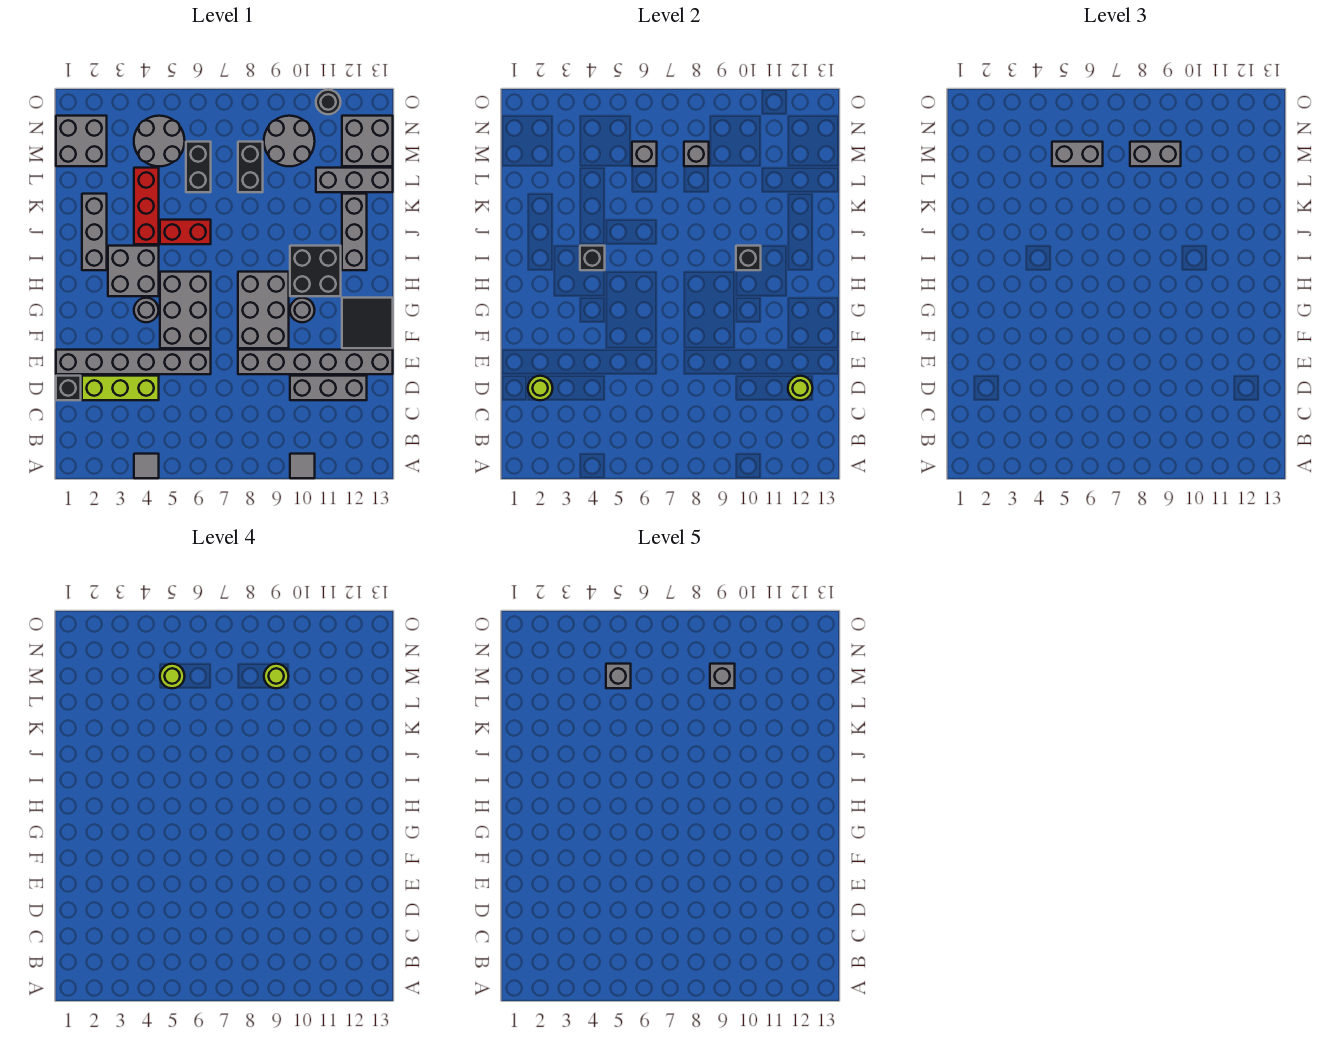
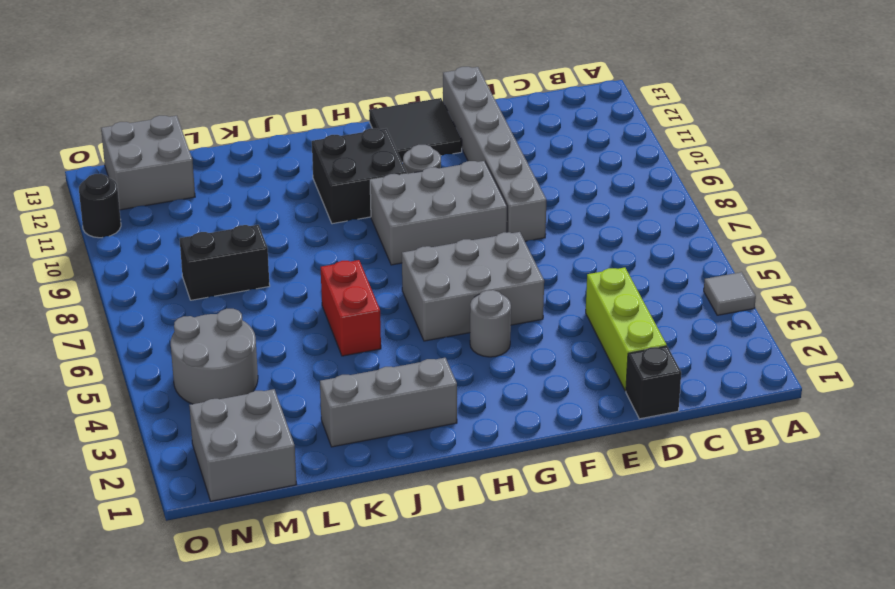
none -> grey tile A10 level 1
none -> grey brick D10:D12 level 1
none -> grey brick E1:E6 level 1
none -> grey brick H3:I4 level 1

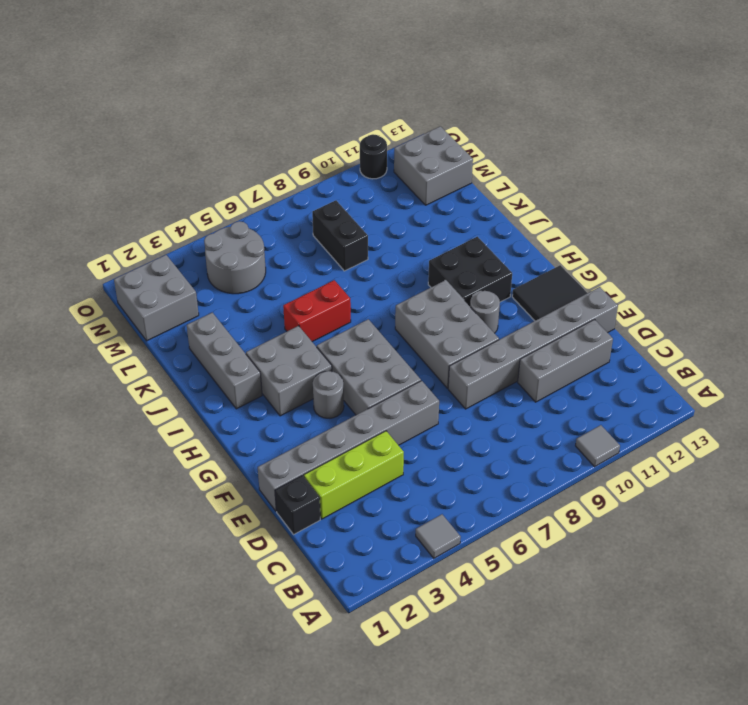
none -> grey brick I12:K12 level 1
none -> red brick J4:L4 level 1
none -> black brick L6:M6 level 1
none -> grey brick L11:L13 level 1

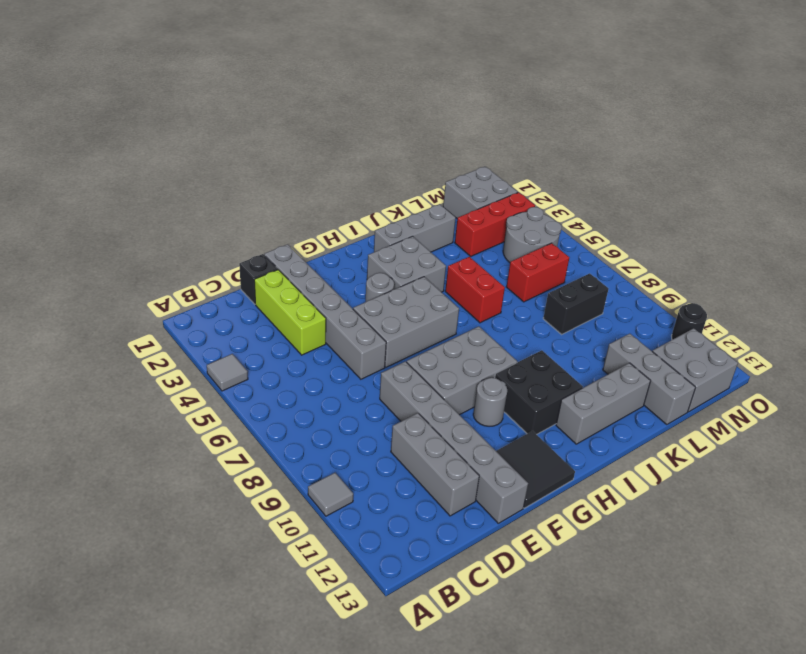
red brick L3:N3 level 1 -> red brick J4:L4 level 1
red brick L6:M6 level 1 -> black brick L6:M6 level 1
none -> grey round brick M9:N10 level 1
none -> lime round brick D2 level 2
none -> lime round brick D12 level 2
none -> black brick I4 level 2

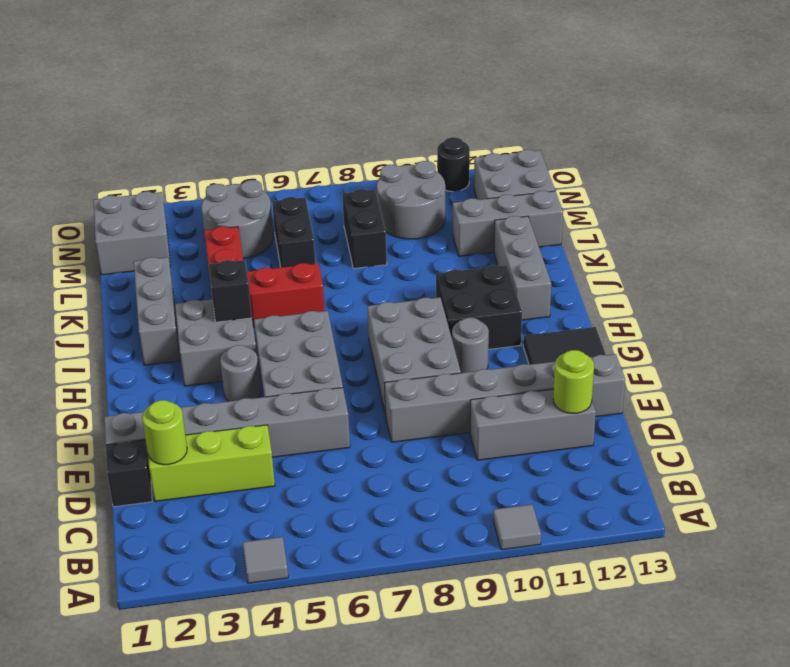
none -> black brick I10 level 2
none -> grey brick M6 level 2
none -> grey brick M8 level 2
none -> grey brick M5:M6 level 3

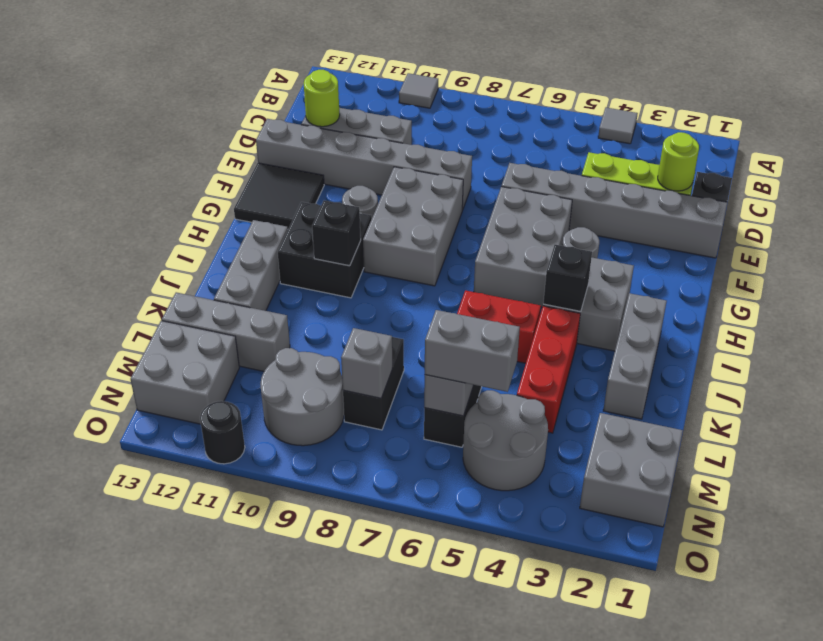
none -> grey brick M8:M9 level 3
none -> lime round brick M5 level 4
none -> lime round brick M9 level 4
none -> grey brick M5 level 5

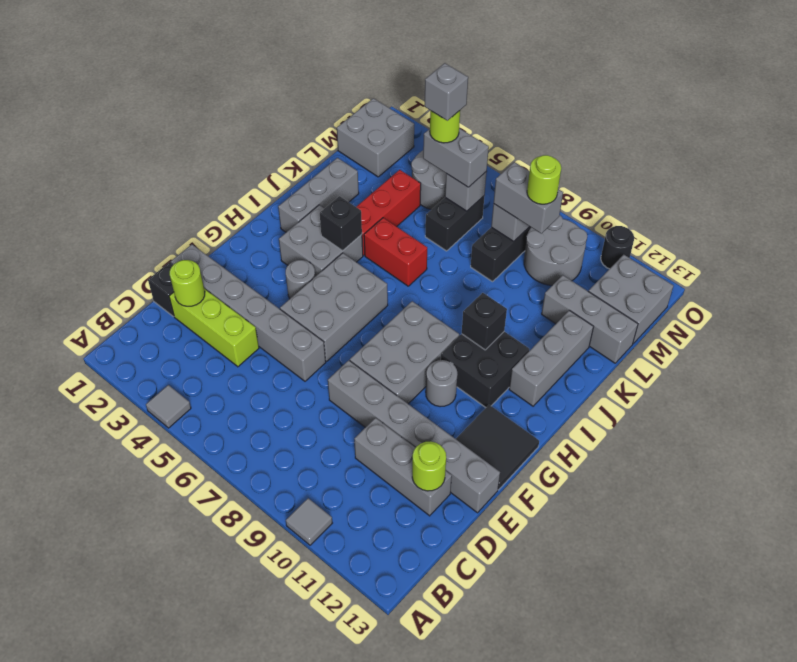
none -> grey brick M9 level 5

